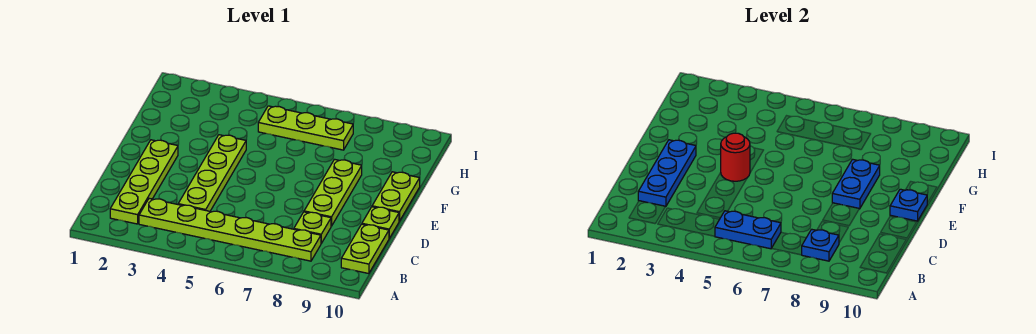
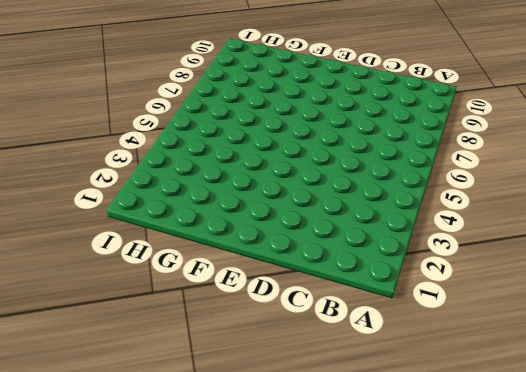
none -> lime plate B2:E2 level 1
none -> lime plate B3:B8 level 1
none -> lime plate B10:C10 level 1

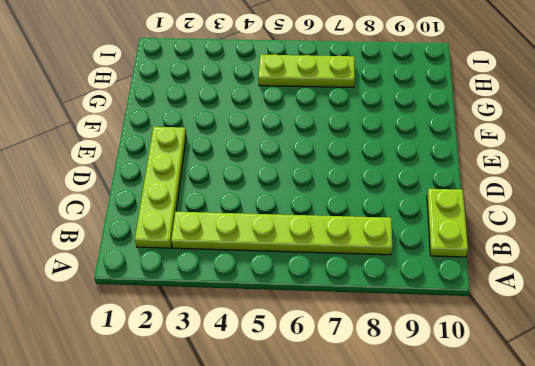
none -> lime plate C4:F4 level 1
none -> lime plate C8 level 1
none -> lime plate D8:F8 level 1

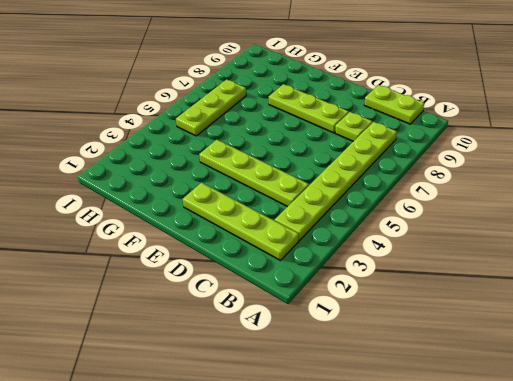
none -> lime plate D10 level 1
none -> lime plate E10:F10 level 1
none -> blue plate B5:B6 level 2

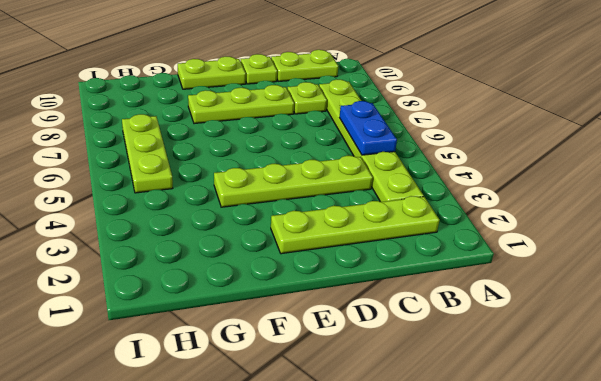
none -> blue plate B8 level 2
none -> blue plate C2:E2 level 2
none -> red round brick E4 level 2

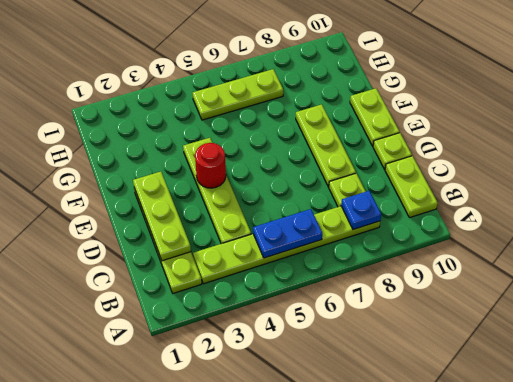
lime plate C2:E2 level 2 -> blue plate C2:E2 level 2
none -> blue plate E8:F8 level 2
none -> blue plate E10 level 2

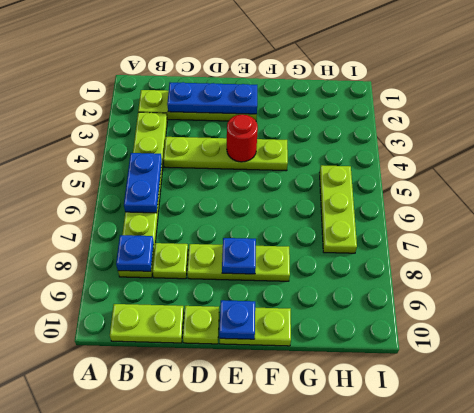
blue plate E8 level 2 -> blue plate E8:F8 level 2

